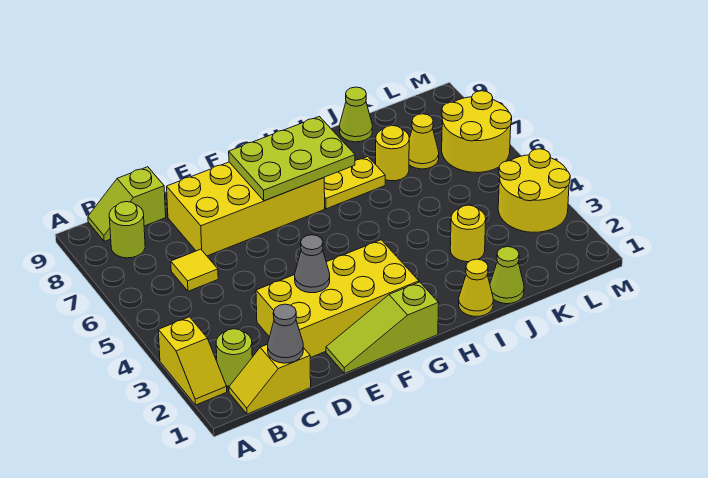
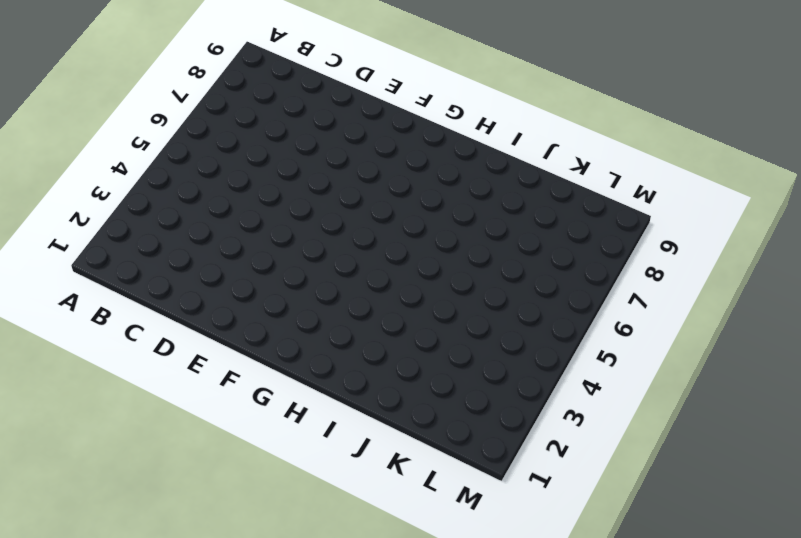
none -> yellow slope A2:A3 level 1 top 3
none -> yellow slope B1:C1 level 1 top C
none -> lime round brick B2 level 1

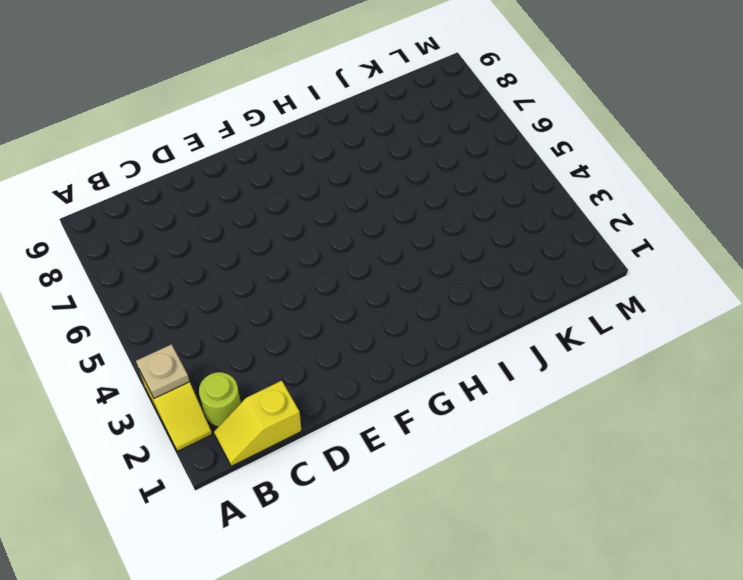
tan plate A3 level 2 -> none
none -> lime round brick B8 level 1
none -> lime slope B9:C9 level 1 top C
none -> yellow tile C6 level 1

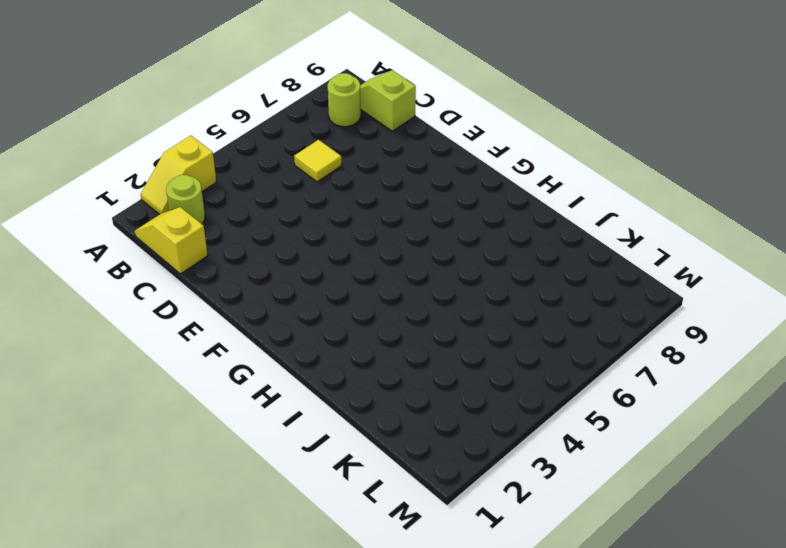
none -> yellow brick D2:G3 level 1
none -> yellow brick D7:G8 level 1
none -> lime slope E1:G1 level 1 top G

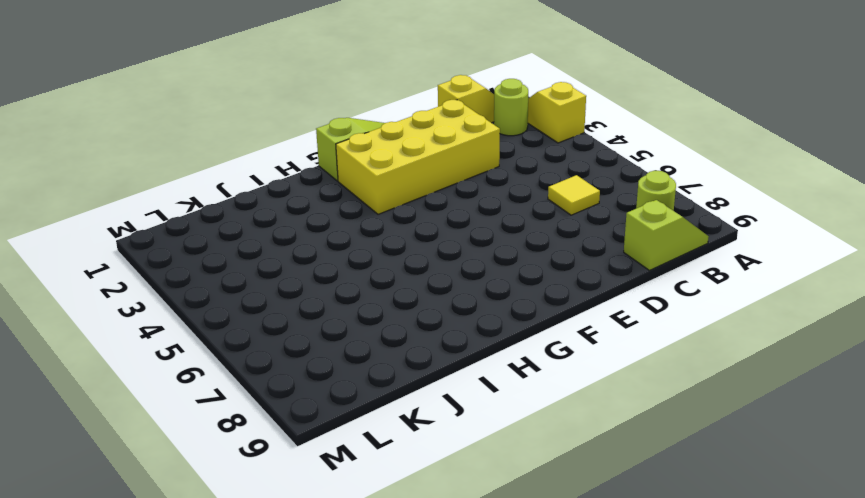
none -> yellow brick D7:G8 level 1
none -> yellow plate H7:I7 level 1
none -> yellow cone I1 level 1

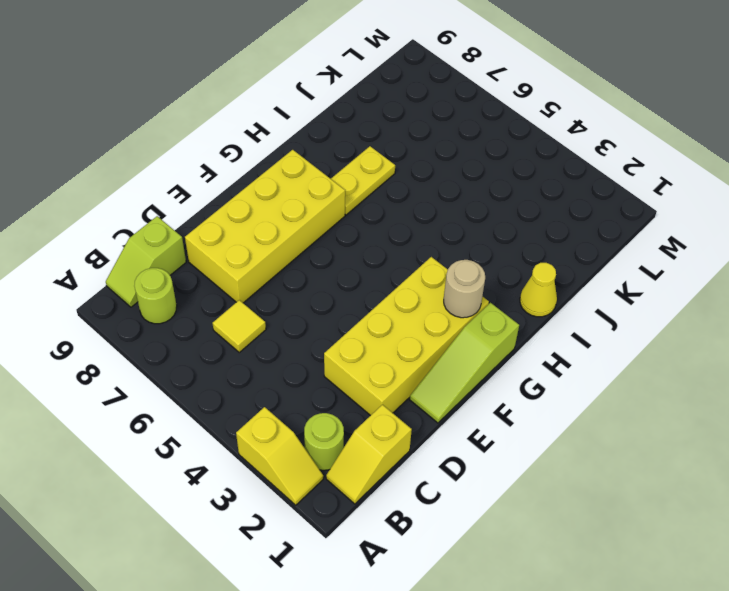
tan round brick G2 level 2 -> none
none -> lime cone J1 level 1
none -> yellow round brick J3 level 1
none -> yellow round brick J7 level 1

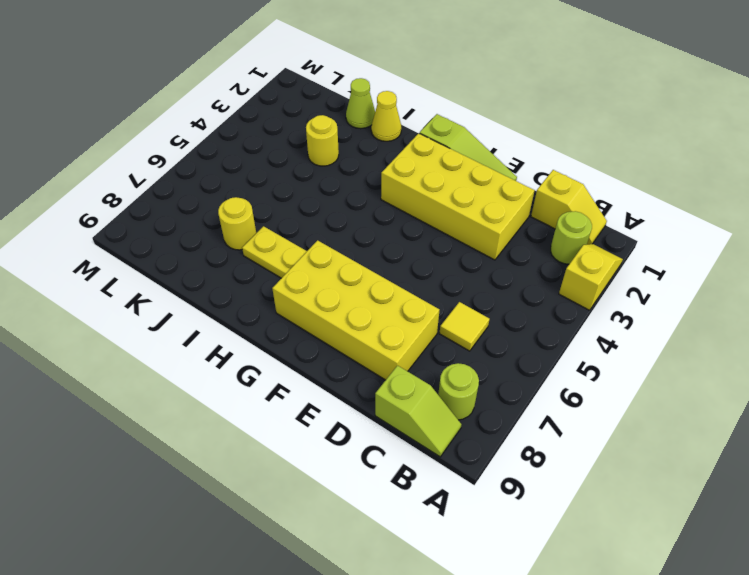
none -> lime cone J9 level 1
none -> yellow cone K7 level 1
none -> yellow round brick L3:M4 level 1

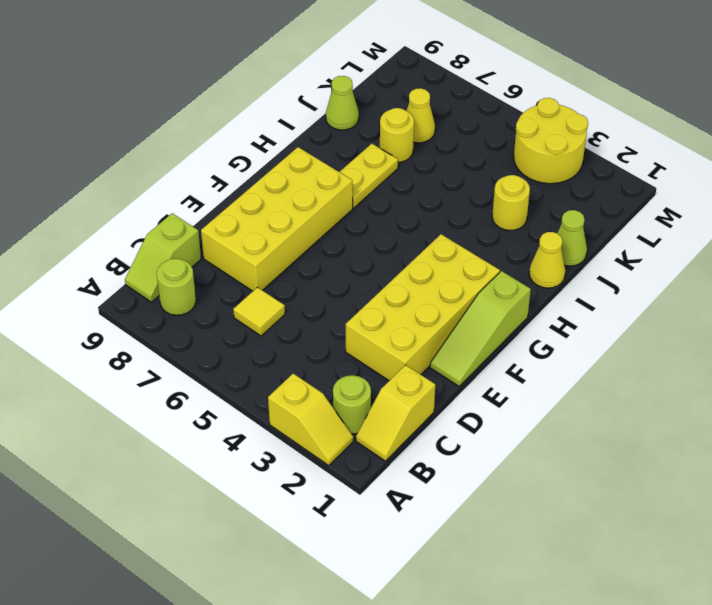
none -> yellow round brick L6:M7 level 1
none -> grey cone C1 level 2
none -> grey cone E3 level 2

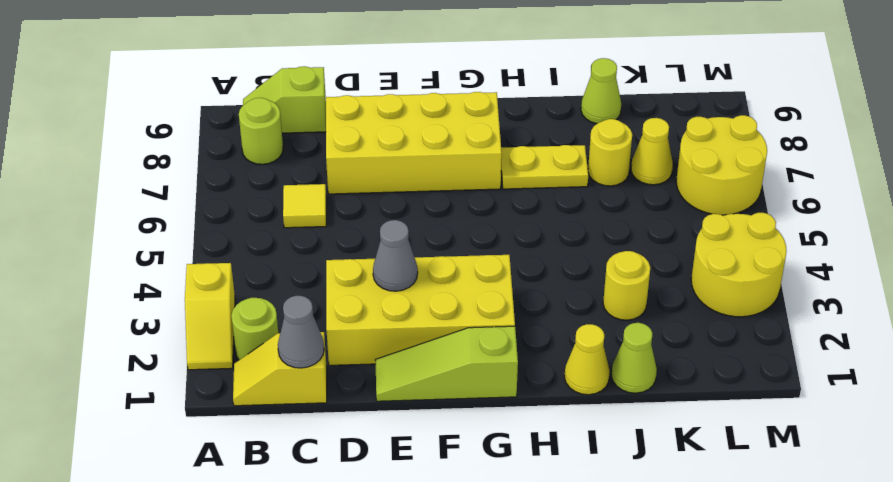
none -> lime plate F7:H8 level 2

